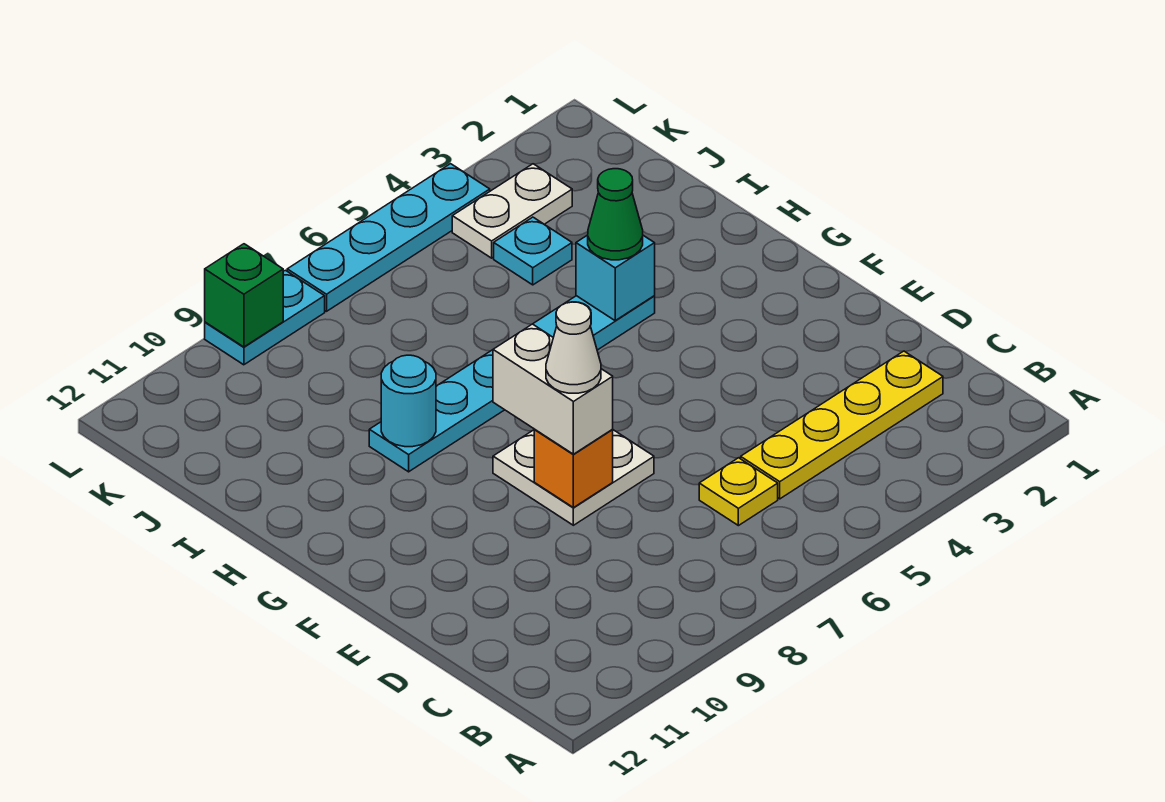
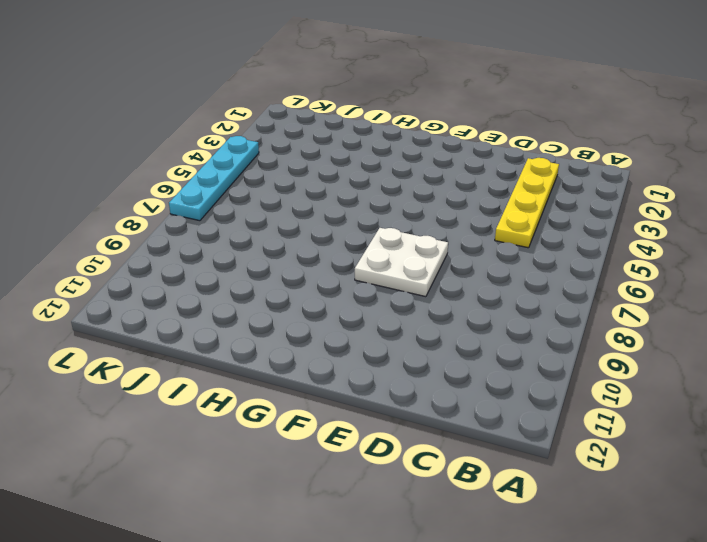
none -> yellow plate C6 level 1
none -> cyan plate H4:H9 level 1
none -> cyan plate J4 level 1

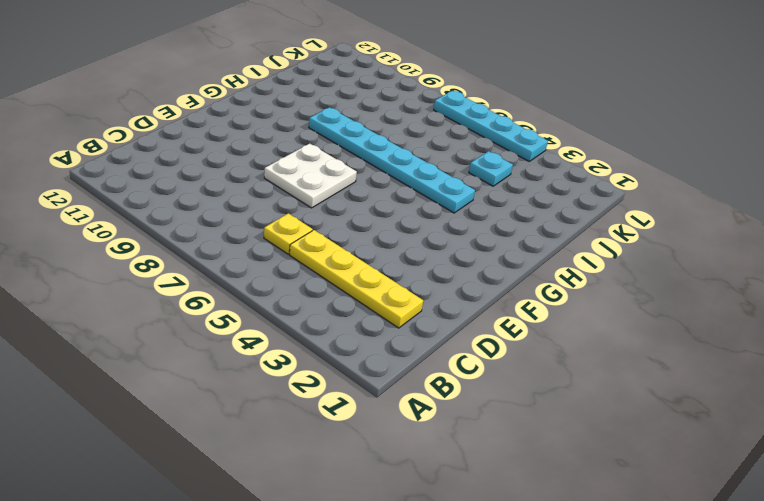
none -> white plate K3:K4 level 1
none -> cyan plate L8:L9 level 1
none -> orange brick E8 level 2

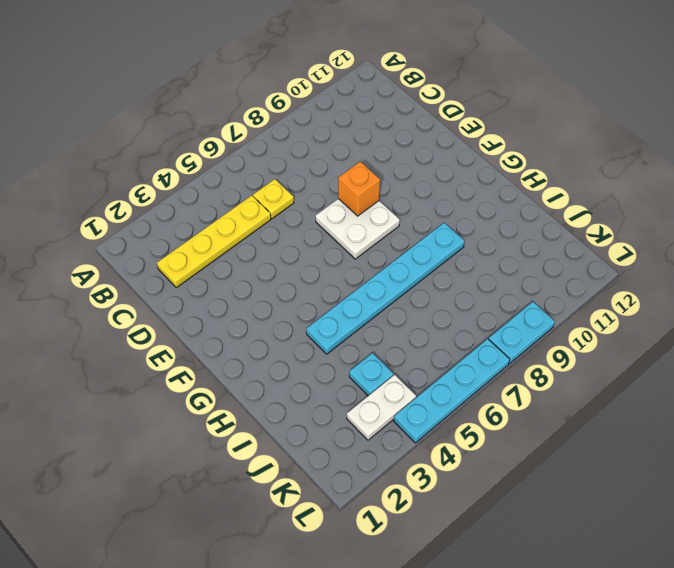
none -> cyan brick H4 level 2
none -> cyan round brick H9 level 2
none -> green brick L9 level 2

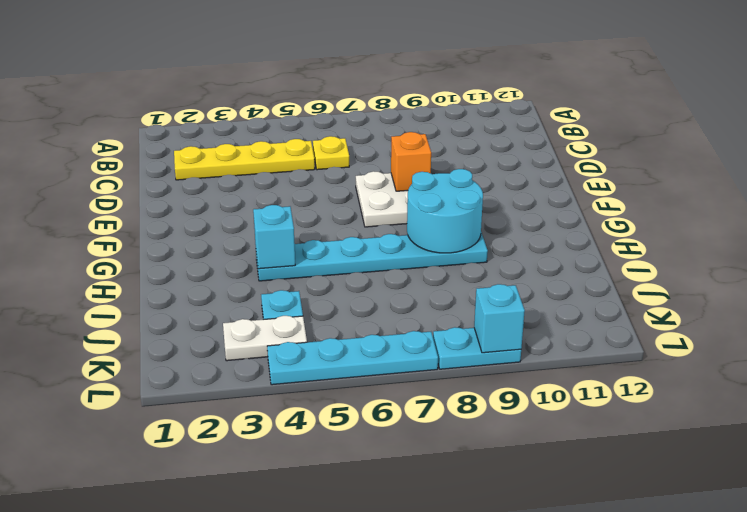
cyan round brick G8:H9 level 2 -> cyan round brick H9 level 2
cyan brick L9 level 2 -> green brick L9 level 2
none -> white brick E8:F8 level 3
none -> green cone H4 level 3
none -> white cone E8 level 4

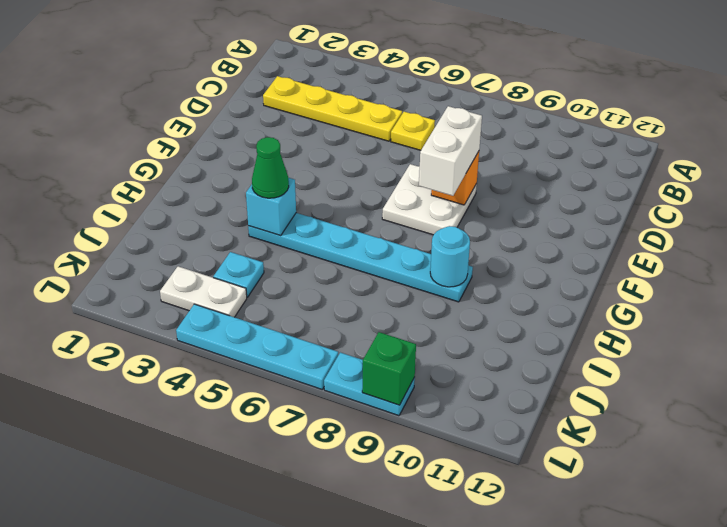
none -> white cone E8 level 4

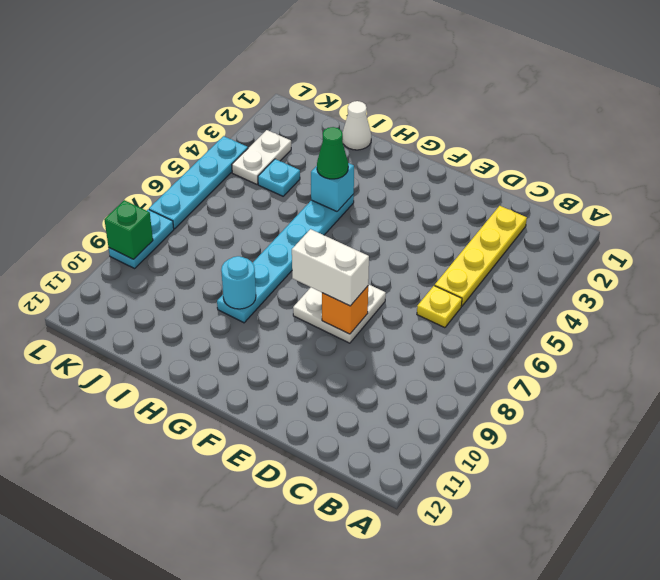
white cone I1 level 1 -> white cone E8 level 4

